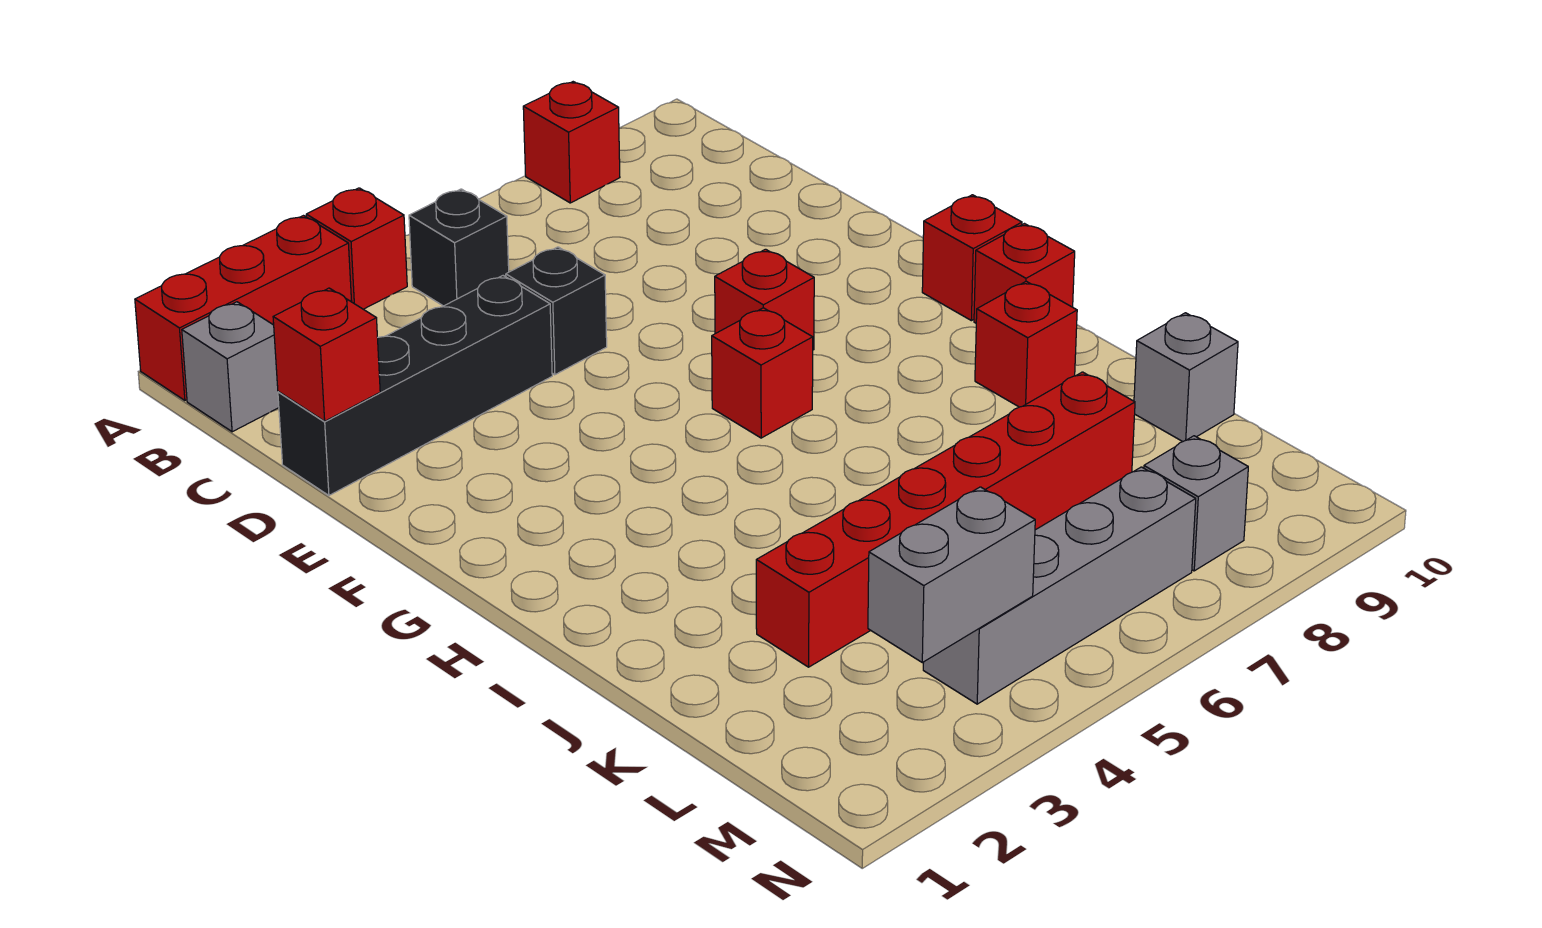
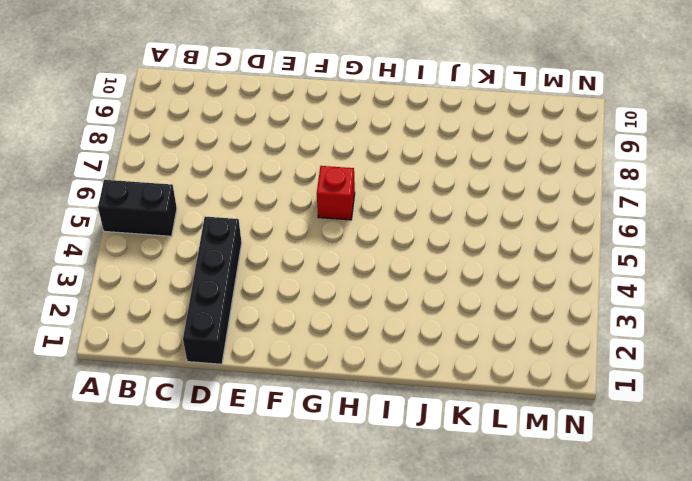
black brick A5:B5 level 1 -> black brick B5 level 1
none -> red brick A1:A3 level 1
none -> red brick A4 level 1
none -> red brick A8 level 1

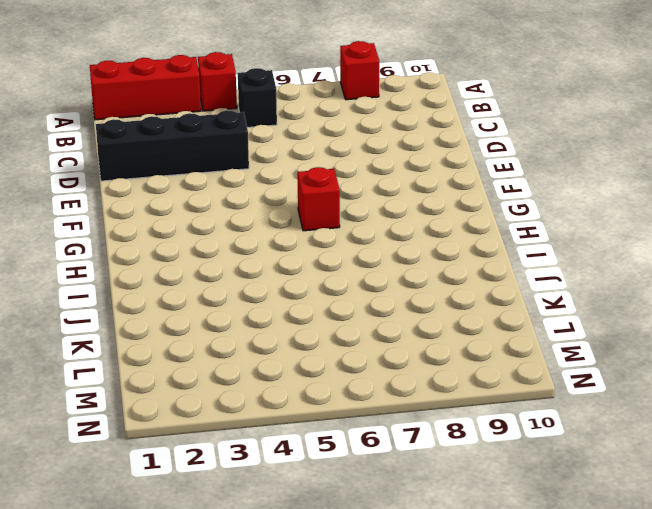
none -> grey brick B1 level 1
none -> black brick D5 level 1
none -> red brick F7 level 1

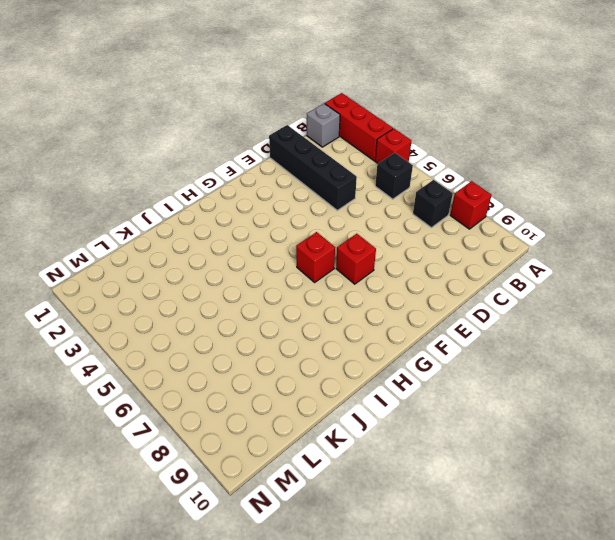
black brick B7 level 1 -> black brick D5 level 1
none -> red brick G10 level 1
none -> red brick H10 level 1
none -> red brick I9 level 1

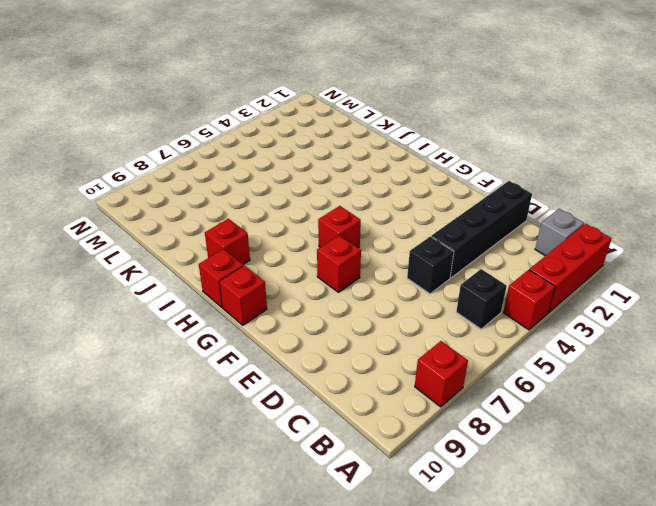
none -> red brick K3:K8 level 1
none -> grey brick K10 level 1
none -> grey brick M4:M7 level 1

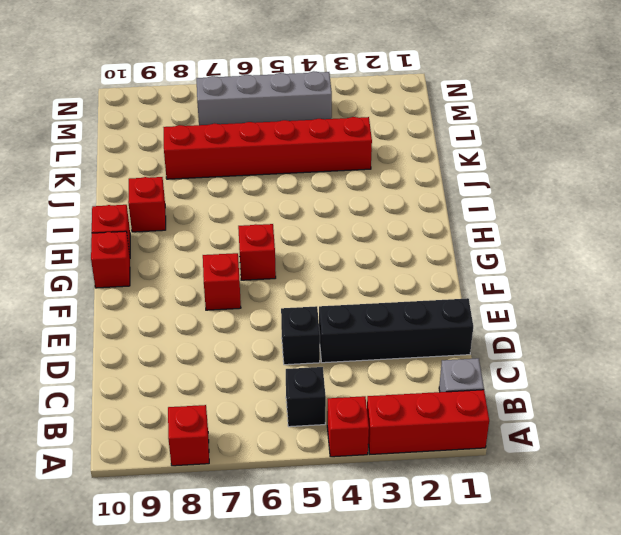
none -> grey brick K10 level 1
none -> grey brick M8 level 1
none -> red brick D1 level 2

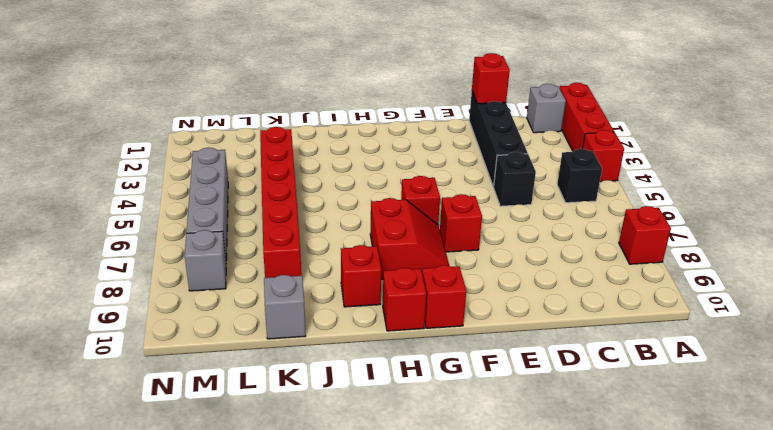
red slope G7:H8 level 1 top H -> none
none -> grey brick M3:M4 level 2

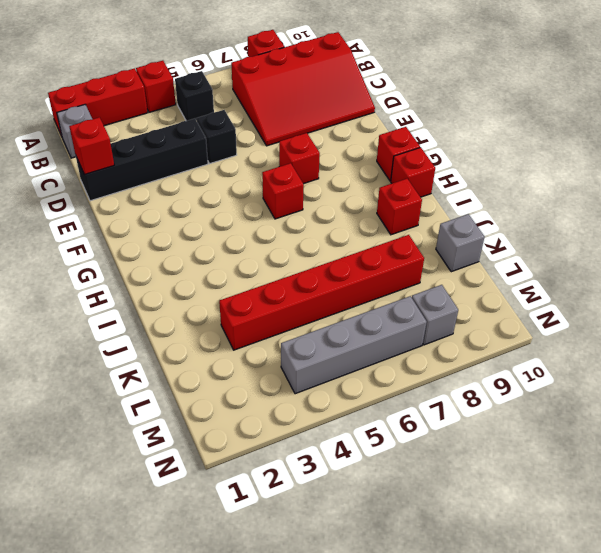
red slope B7:D10 level 1 top B -> none
none -> grey brick M3:M4 level 2

